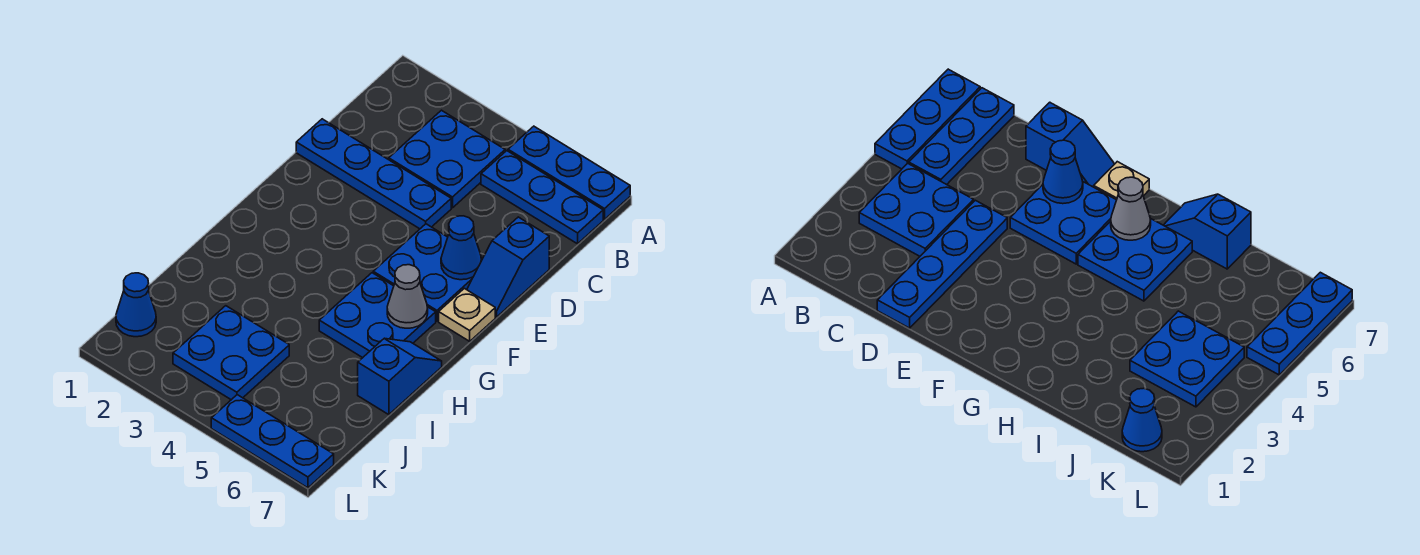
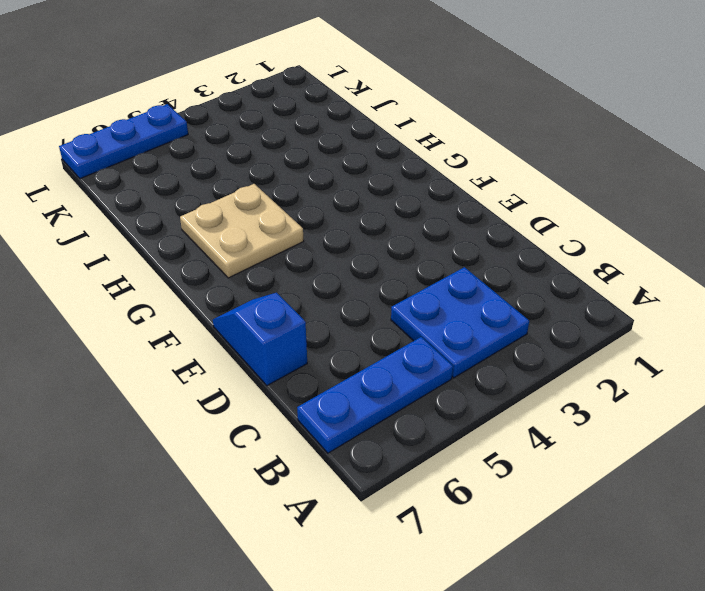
tan plate G5:H6 level 1 -> blue plate G5:H6 level 1
none -> blue plate A5:A7 level 1
none -> blue plate D1:D4 level 1
none -> blue plate E5:F6 level 1

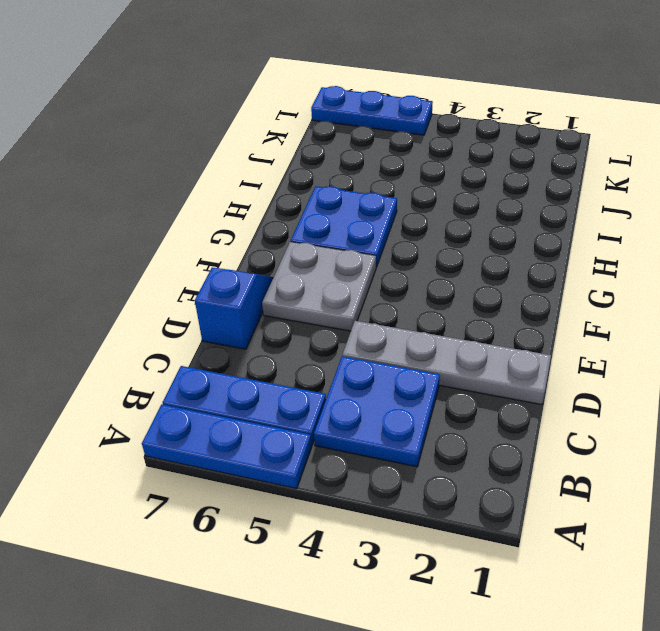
grey plate D1:D4 level 1 -> blue plate D1:D4 level 1
grey plate E5:F6 level 1 -> blue plate E5:F6 level 1
none -> tan plate F7 level 1
none -> blue slope H7:I7 level 1 top I
none -> blue plate J3:K4 level 1

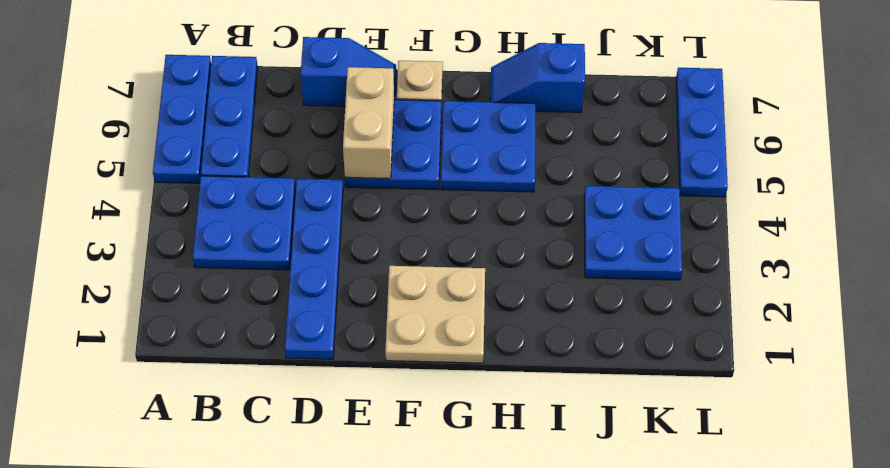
tan brick E5:E6 level 2 -> blue cone E6 level 2
tan plate F1:G2 level 1 -> none
none -> blue cone K1 level 1
none -> grey cone G6 level 2

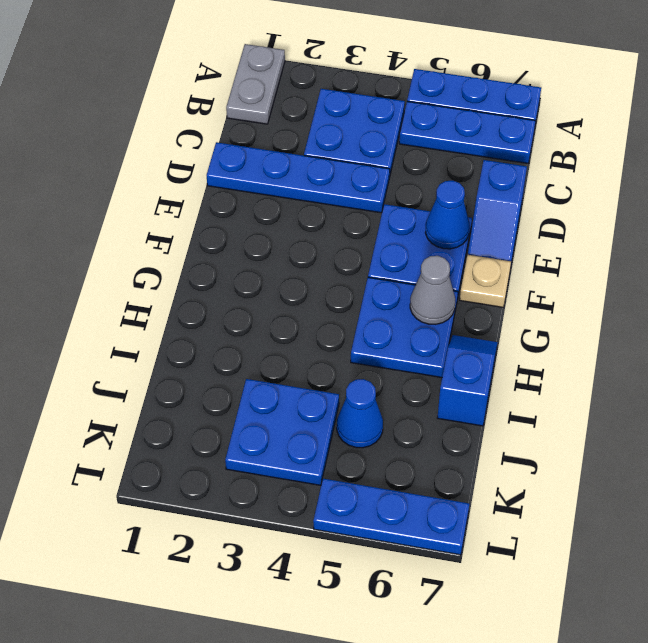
grey plate A1:B1 level 1 -> none
blue cone J5 level 1 -> blue cone K1 level 1

